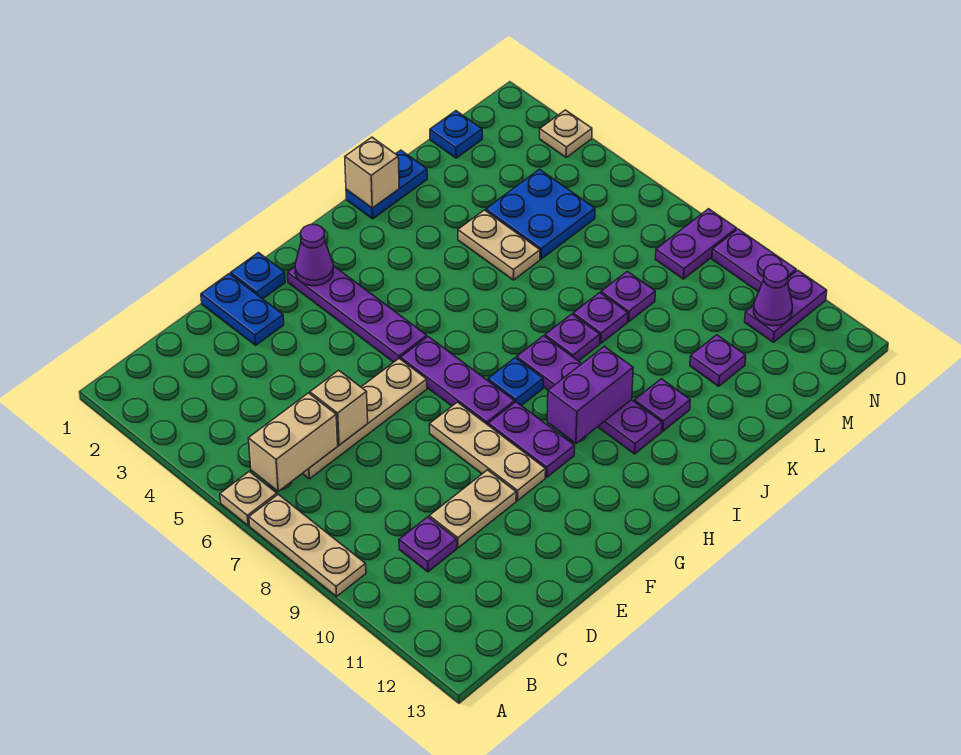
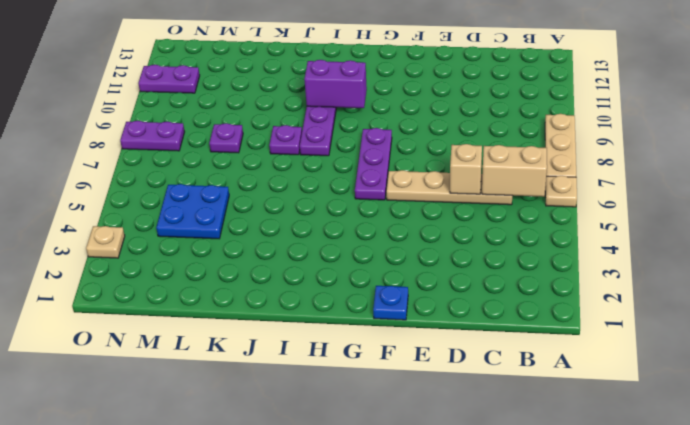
none -> purple plate C10 level 1
none -> tan plate D10:E10 level 1
none -> blue plate E1:E2 level 1
none -> tan plate F8:F10 level 1

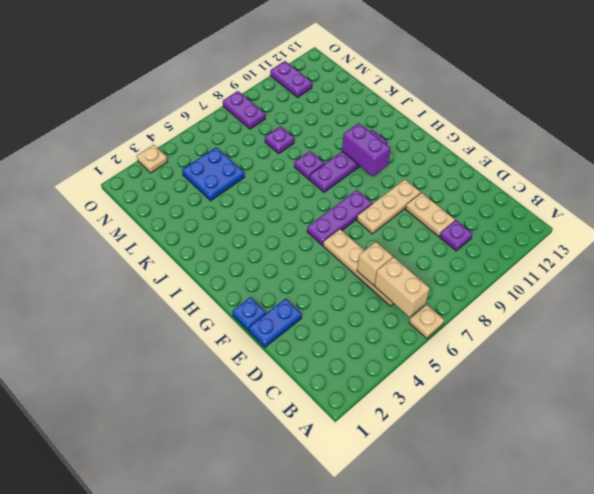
none -> tan plate A7:A9 level 1
none -> purple plate G2:G5 level 1
none -> purple plate G9:G10 level 1
none -> blue plate H8 level 1

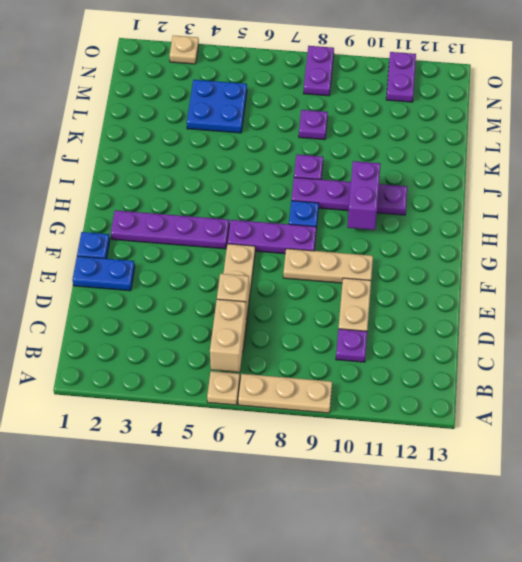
none -> purple plate G9:G10 level 1
none -> blue plate J1:K1 level 1
none -> purple plate J11 level 1
none -> tan plate K4:K5 level 1

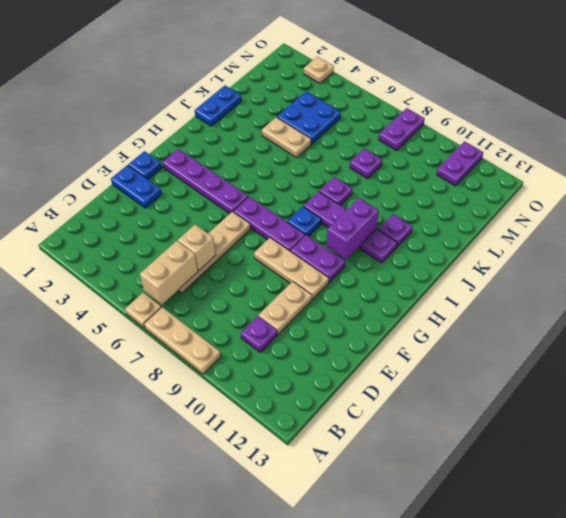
none -> purple plate K8 level 1
none -> purple plate L11 level 1
none -> blue plate M1 level 1
none -> purple plate O9:O10 level 1

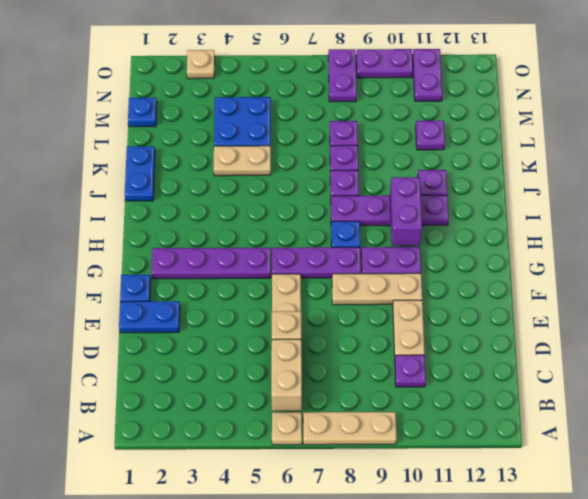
none -> purple cone G2 level 2
none -> tan brick J1 level 2
none -> purple cone N11 level 2

